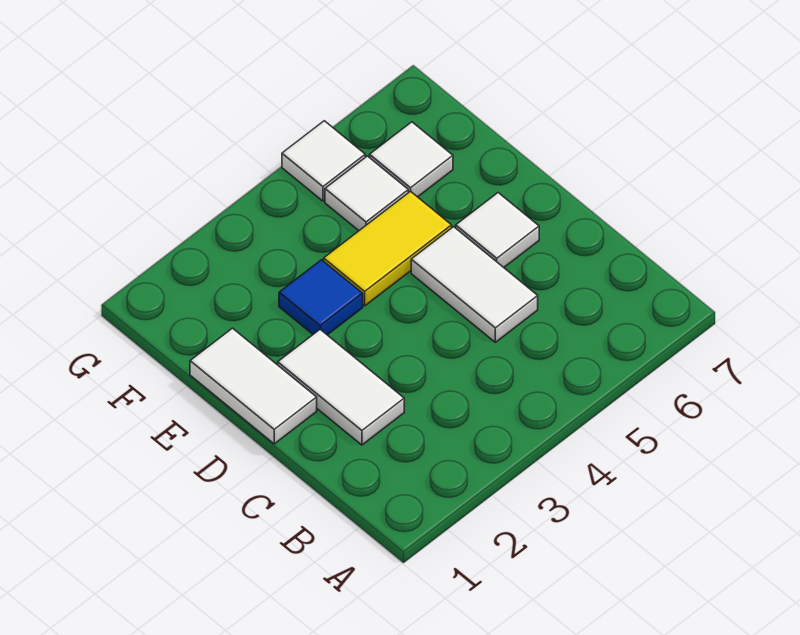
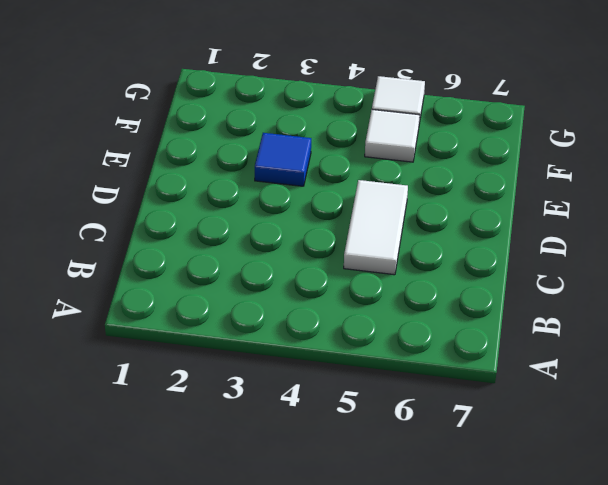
none -> white tile C2:D2 level 1
none -> white tile D1:E1 level 1

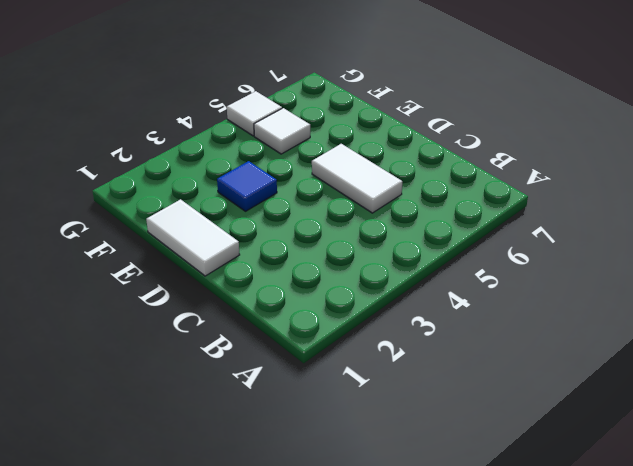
none -> white tile C2:D2 level 1
none -> white tile D6 level 1

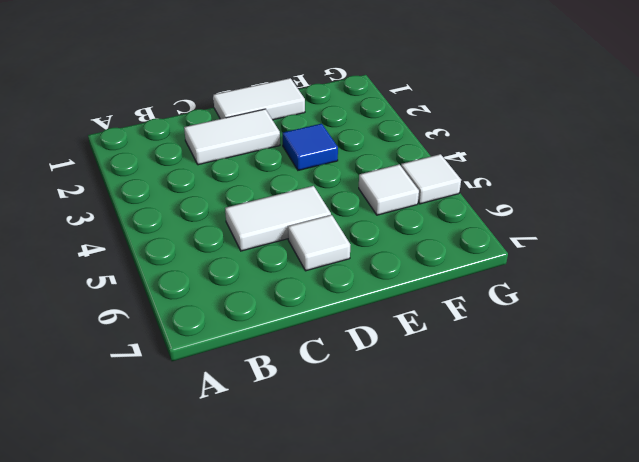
none -> yellow tile E4:E5 level 1
none -> white tile F6 level 1

